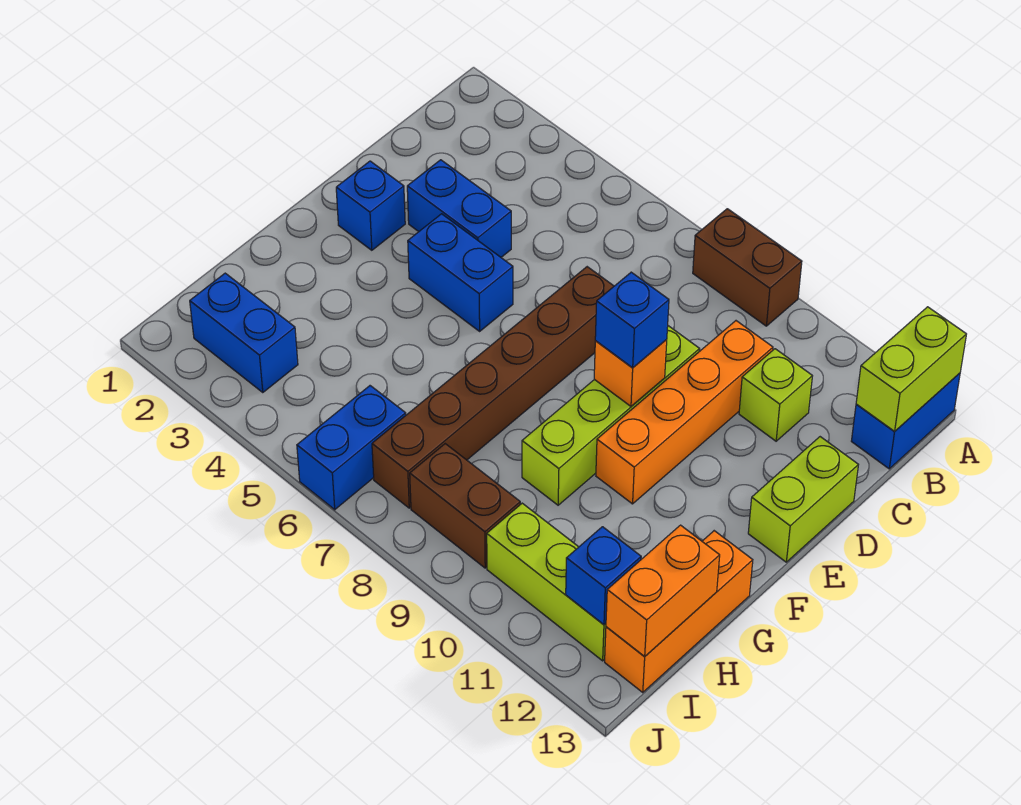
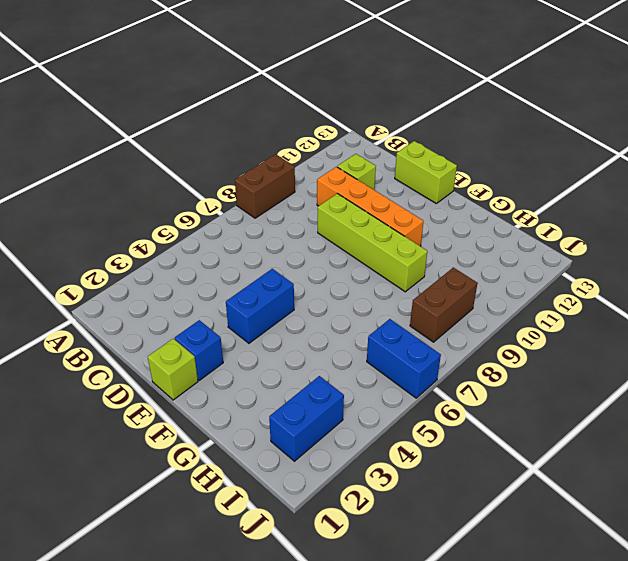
lime brick E1 level 1 -> none
none -> blue brick A13:B13 level 1
none -> blue brick D3:D4 level 1
none -> brown brick D7:I7 level 1

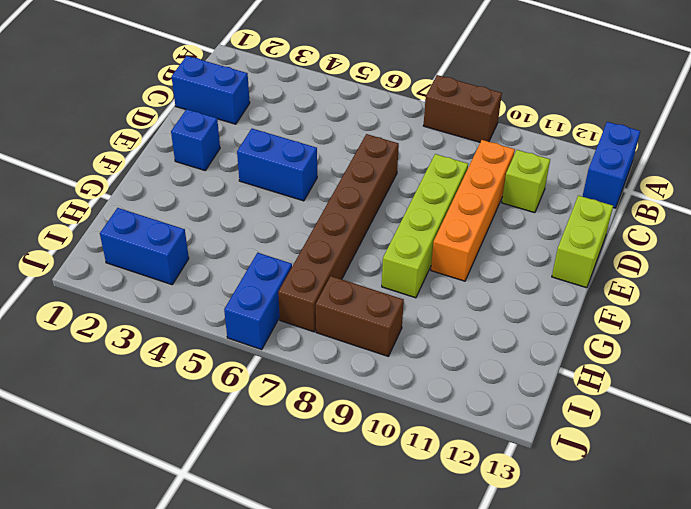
blue brick C1:C2 level 1 -> blue brick D3:D4 level 1
none -> orange brick G13:I13 level 1
none -> lime brick I10:I12 level 1
none -> lime brick A13:B13 level 2

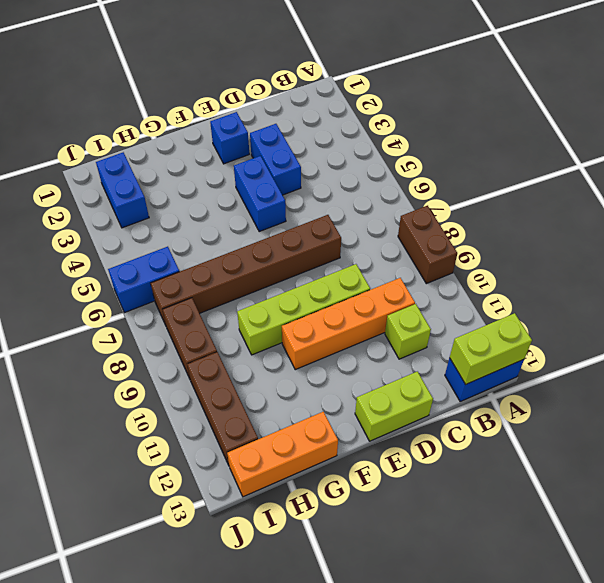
brown brick I10:I12 level 1 -> lime brick I10:I12 level 1
none -> orange brick E9 level 2
none -> orange brick H13:I13 level 2
none -> blue brick I12 level 2

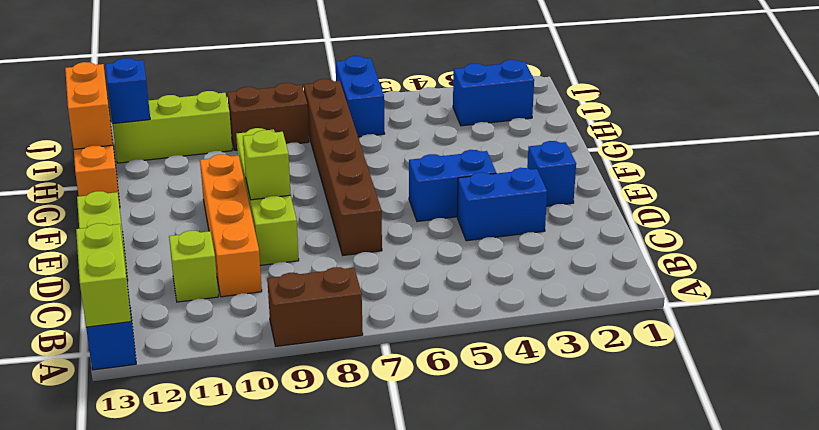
lime brick E9 level 2 -> orange brick E9 level 2
none -> blue brick E9 level 3

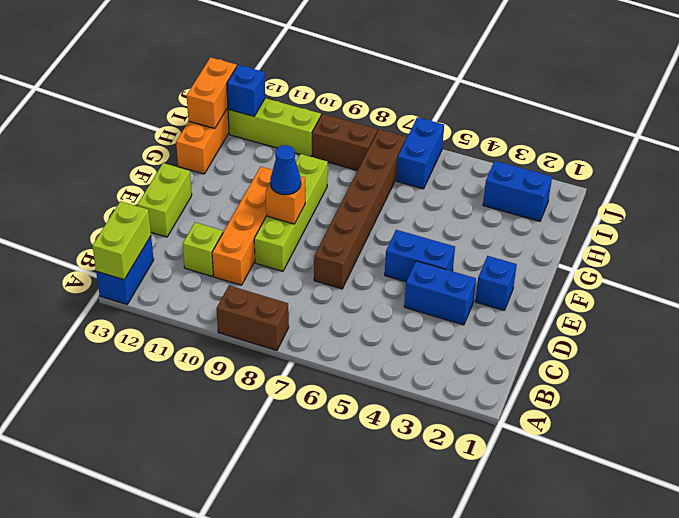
blue cone E9 level 3 -> blue brick E9 level 3

